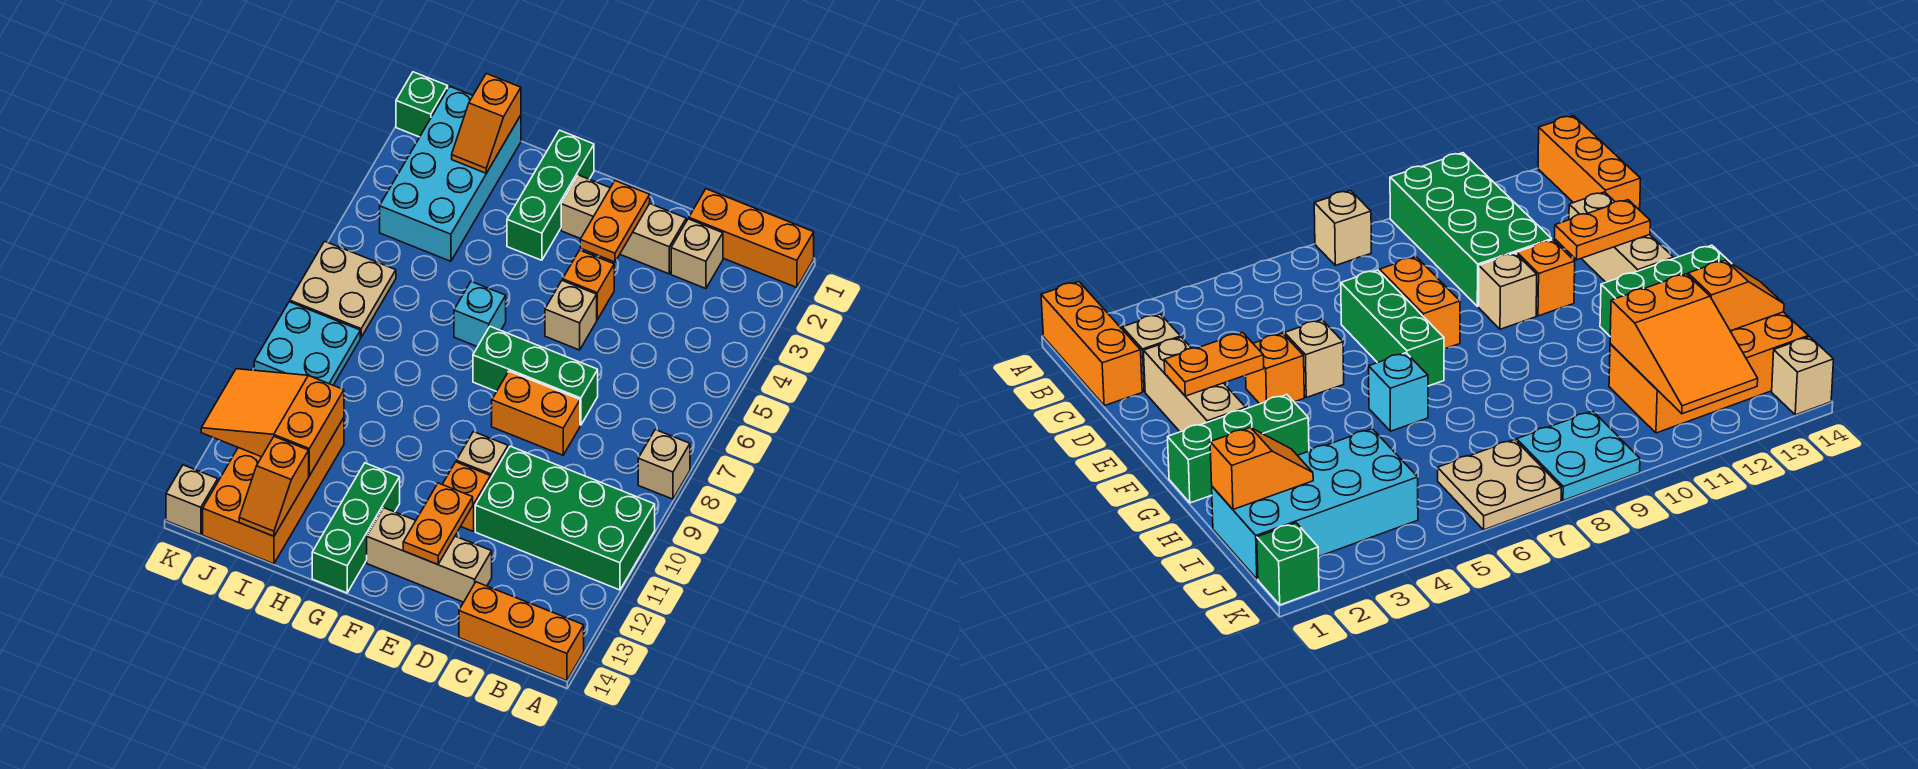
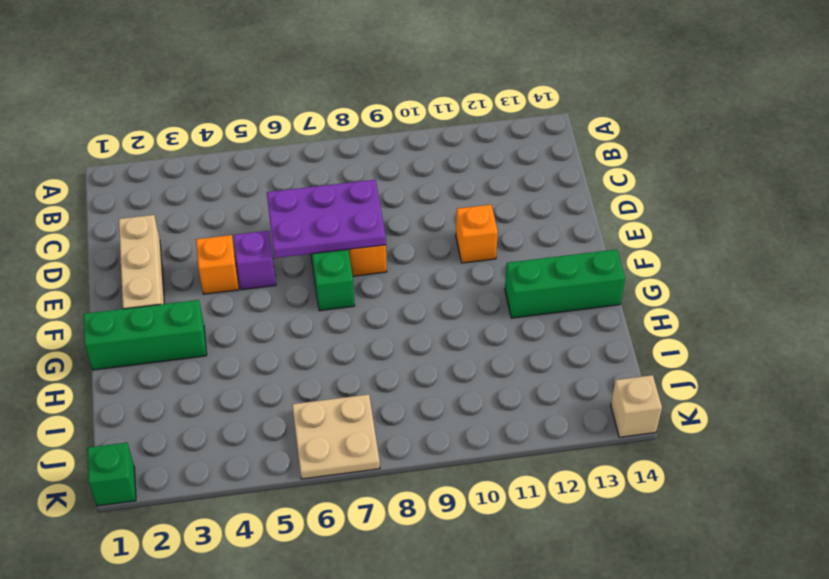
purple plate D6:E8 level 2 -> none
purple brick E5 level 1 -> tan brick E5 level 1
none -> orange brick A1:C1 level 1
none -> tan brick A8 level 1
none -> green brick A10:D11 level 1

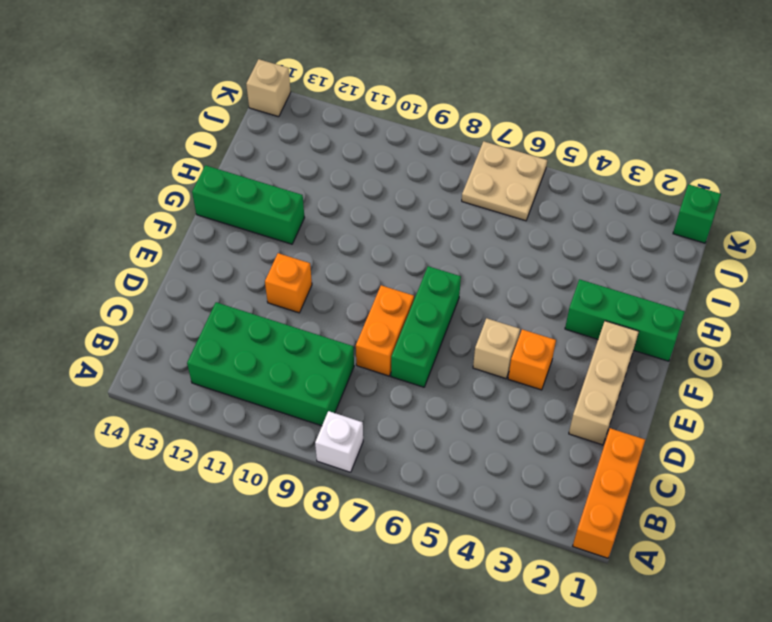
white brick A8 level 1 -> tan brick A8 level 1
green brick B9:C12 level 1 -> green brick A10:D11 level 1
none -> orange brick A14:C14 level 1
none -> tan brick C2 level 1
none -> tan brick D13:F13 level 1

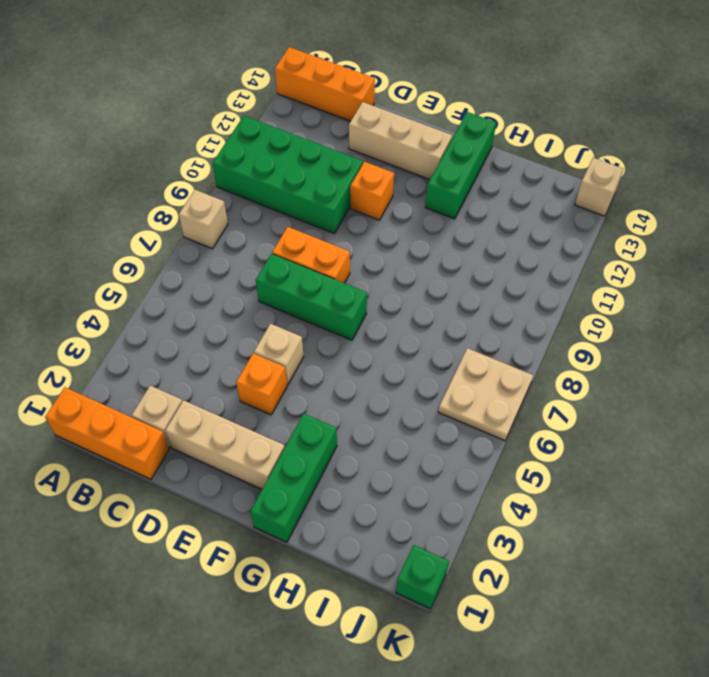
none -> tan brick E10 level 1
none -> cyan brick G6 level 1
none -> cyan brick I1:J4 level 1

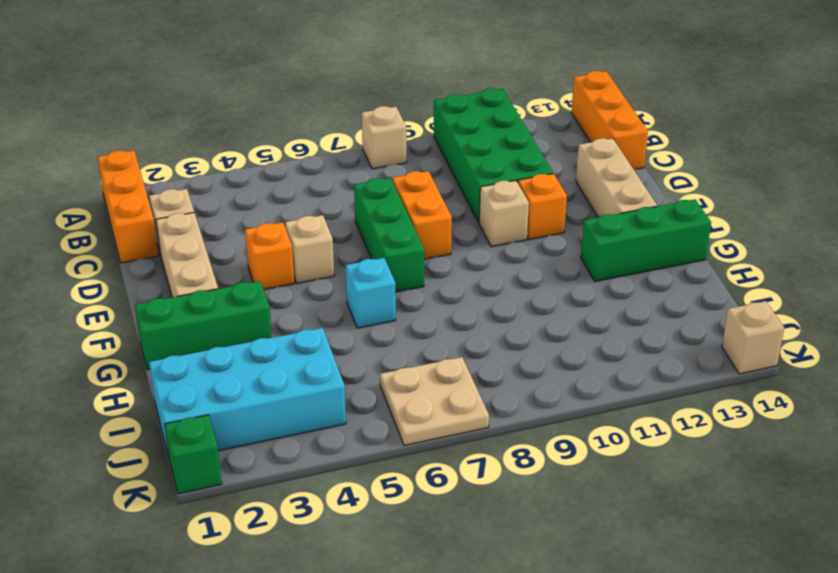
none -> orange brick I11:J14 level 1
none -> cyan plate J8:K9 level 1
none -> orange plate E2:E3 level 2

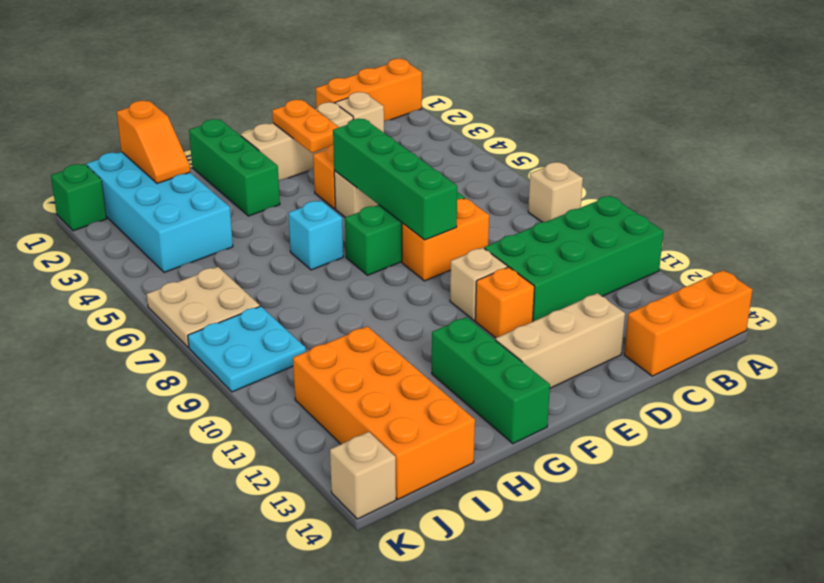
green brick E5:E8 level 2 -> none
none -> orange plate E12:E13 level 2
none -> orange slope I11:K12 level 2 top I
none -> orange slope I13:I14 level 2 top 13

